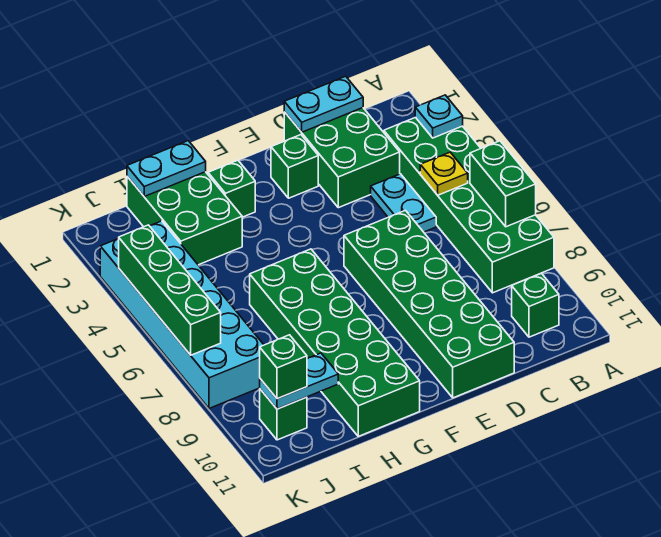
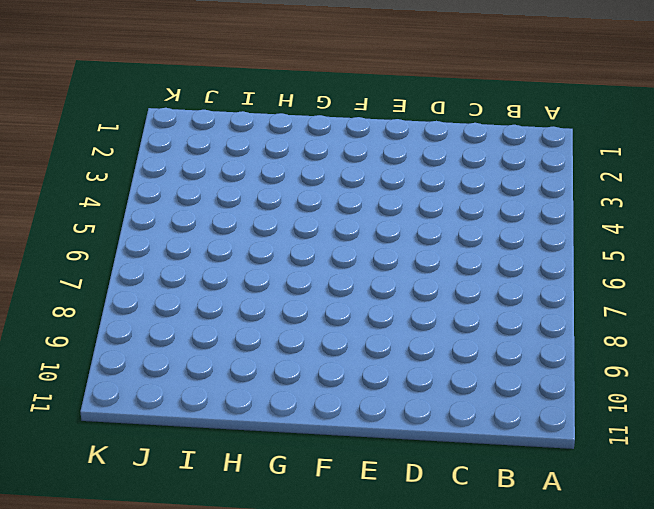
none -> green brick A3:B8 level 1
none -> green brick B10 level 1
none -> green brick C1:D3 level 1

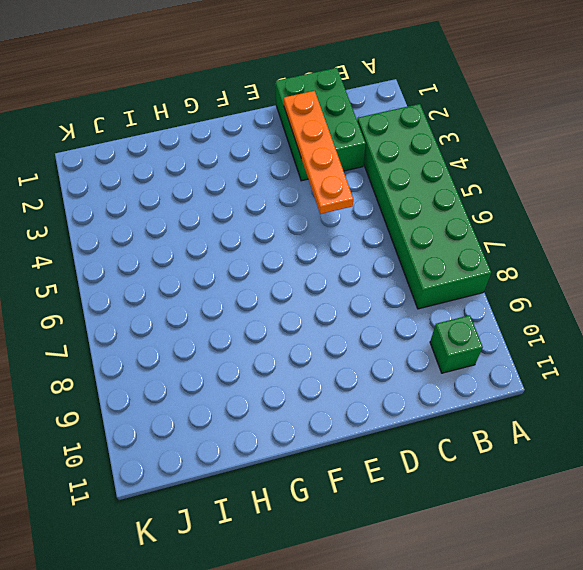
orange plate D2:D5 level 2 -> none
none -> cyan plate C4:C5 level 1
none -> green brick D6:E11 level 1
none -> green brick E2 level 1

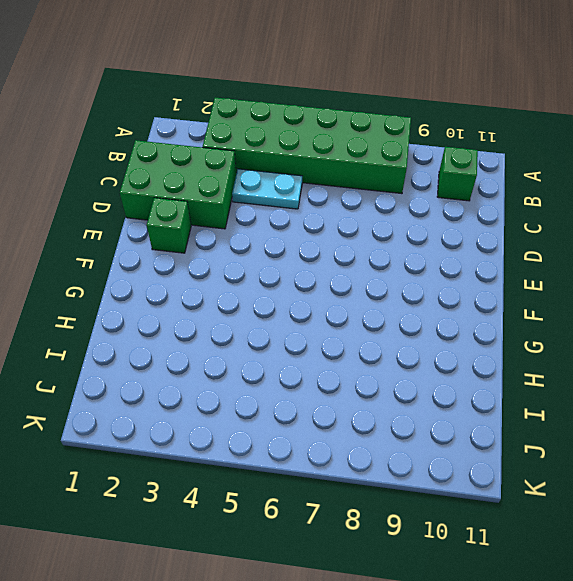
none -> green brick D6:E11 level 1
none -> green brick G2 level 1
none -> green brick G6:H11 level 1

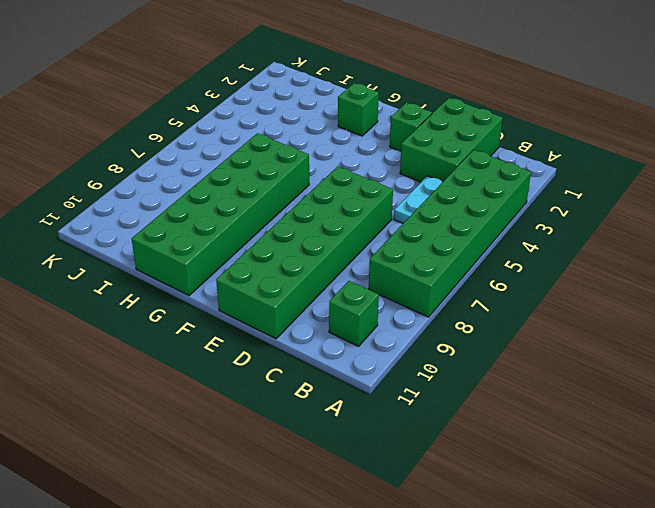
none -> green brick H1:I3 level 1
none -> cyan brick J3:K8 level 1
none -> green brick J10 level 1

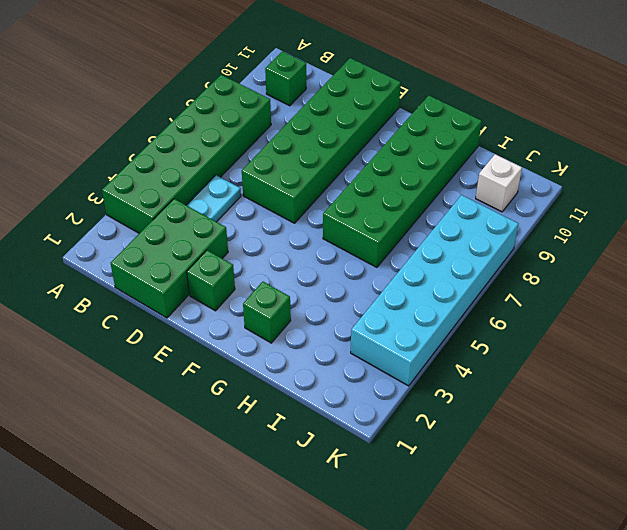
white brick J10 level 1 -> green brick J10 level 1
none -> green brick H1:I3 level 1
none -> cyan plate A3 level 2
none -> green brick A6:A7 level 2

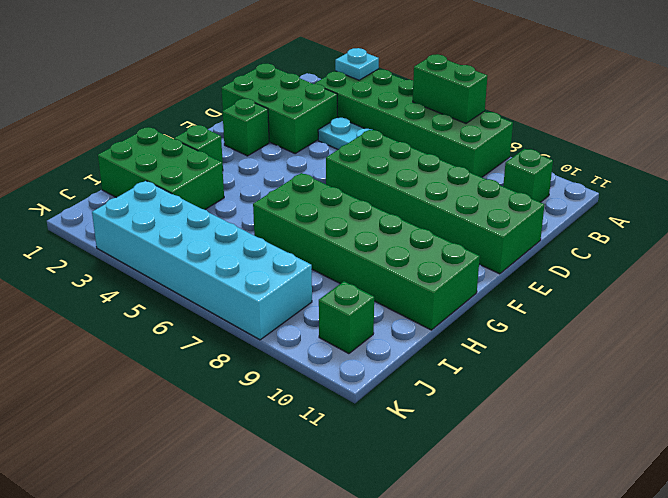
none -> yellow plate B5 level 2
none -> cyan plate C1:D1 level 2
none -> cyan plate H1:I1 level 2

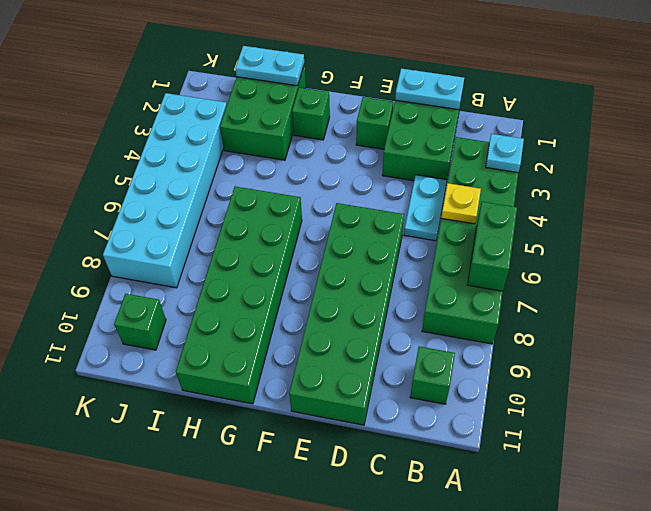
none -> cyan plate I10:J10 level 2
none -> green brick K4:K7 level 2
none -> green brick J10 level 3

